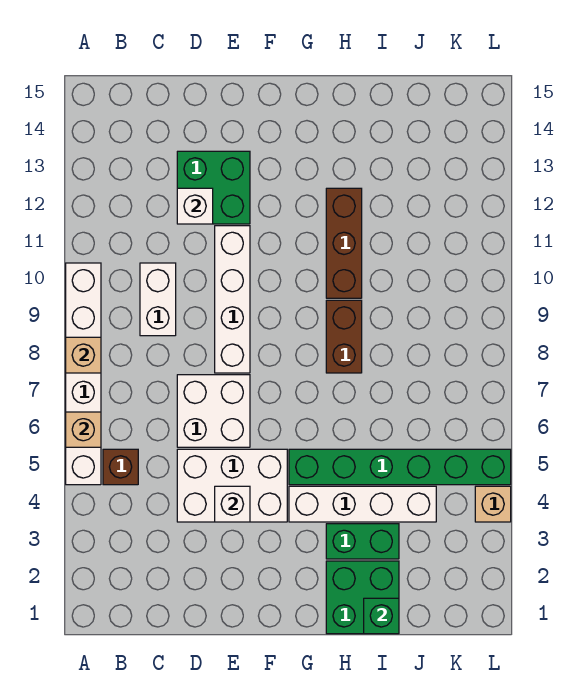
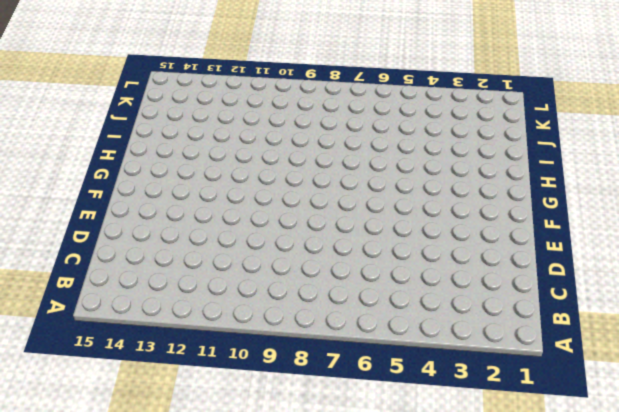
none -> white brick A5:A10 level 1
none -> brown brick B5 level 1
none -> white brick C9:C10 level 1

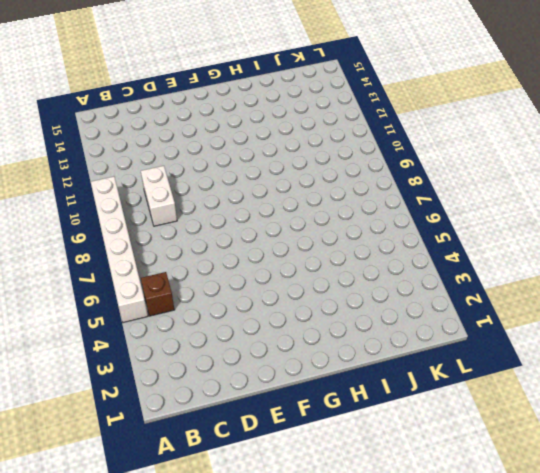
none -> white brick D4:F5 level 1
none -> white brick D6:E7 level 1
none -> green brick D12:E13 level 1

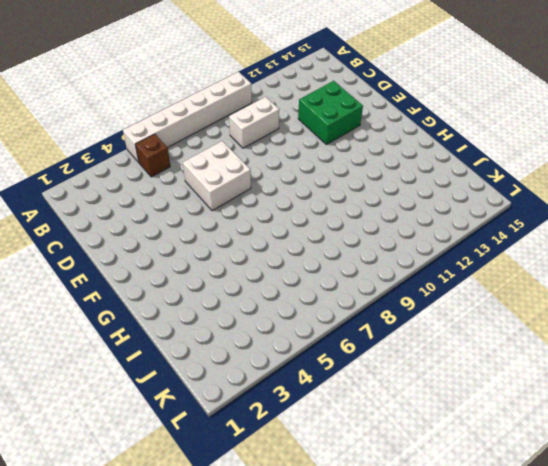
none -> white brick D4:F5 level 1
none -> white brick E8:E11 level 1
none -> white brick G4:J4 level 1

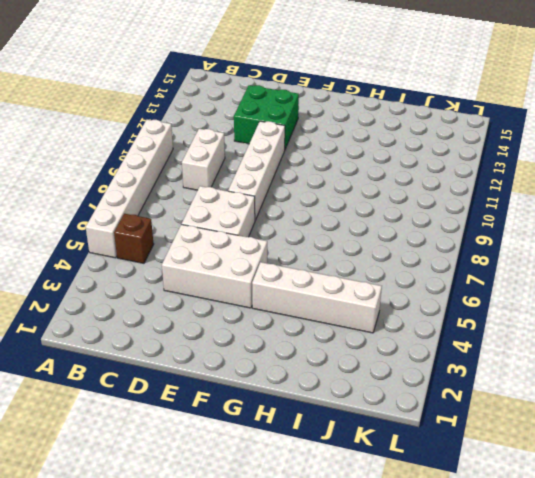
none -> green brick G5:L5 level 1
none -> green brick H1:I2 level 1
none -> green brick H3:I3 level 1

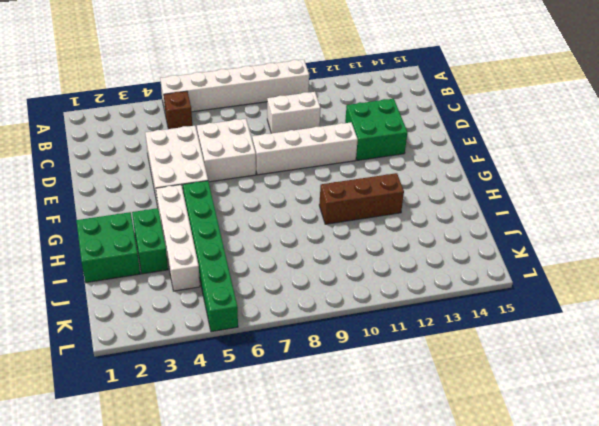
none -> brown brick H8:H9 level 1
none -> tan brick L4 level 1
none -> tan brick A6 level 2

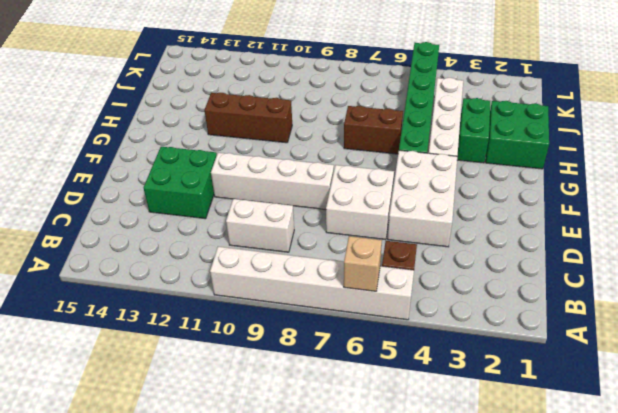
brown brick H6:H7 level 1 -> brown brick H8:H9 level 1
none -> tan brick L4 level 1
none -> tan brick A8 level 2
none -> white brick D12 level 2

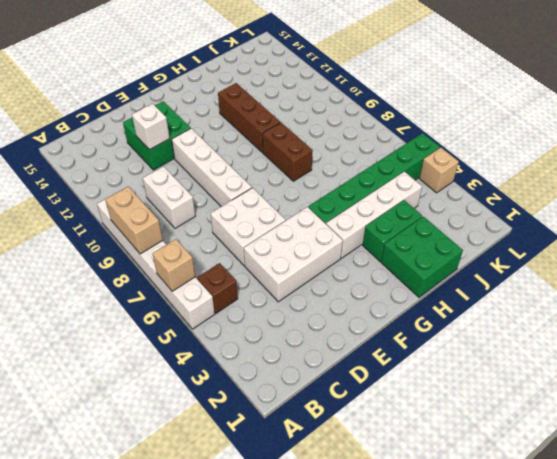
tan brick A8:A9 level 2 -> tan brick A8 level 2
none -> white brick E4 level 2
none -> green brick I1 level 2

